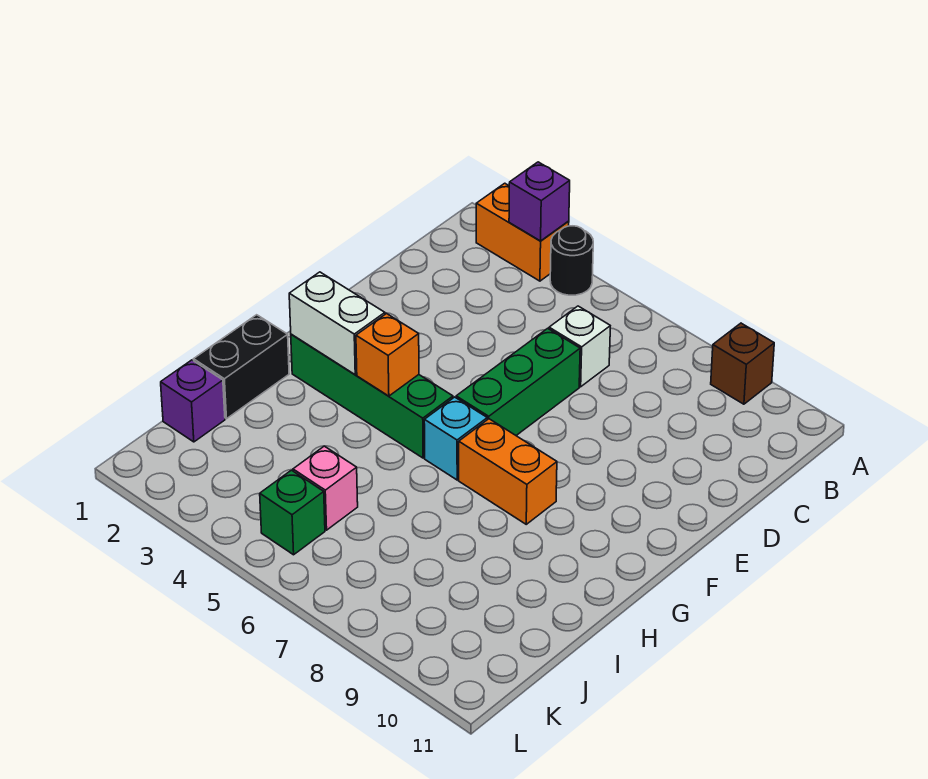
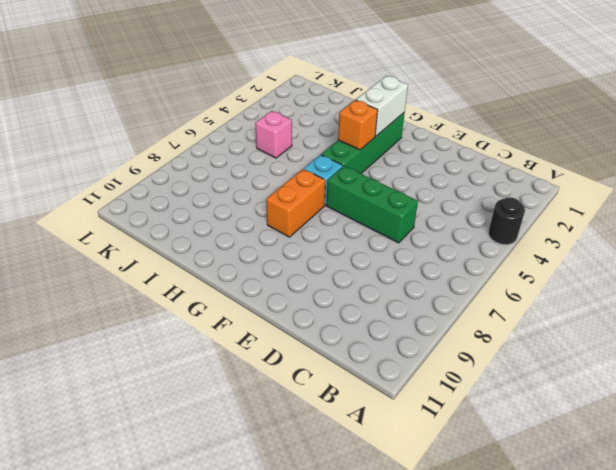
none -> orange brick A2:A3 level 1
none -> brown brick A9 level 1
none -> white brick C6 level 1

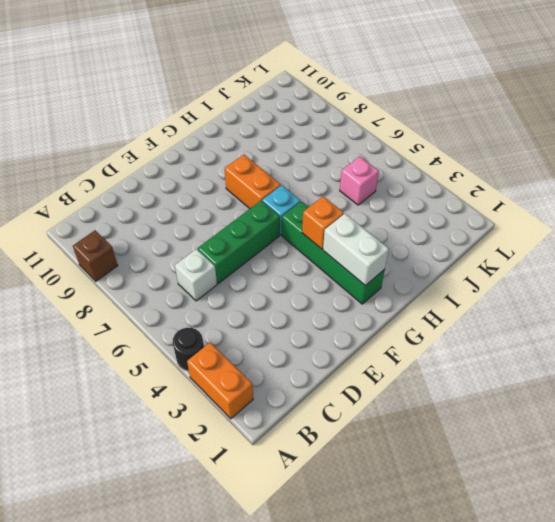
none -> black brick H1:I1 level 1
none -> purple brick J1 level 1
none -> green brick K5 level 1

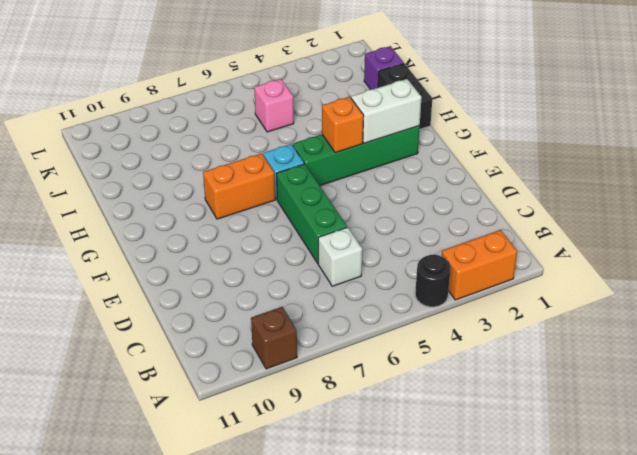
none -> green brick K5 level 1
none -> purple brick A3 level 2

